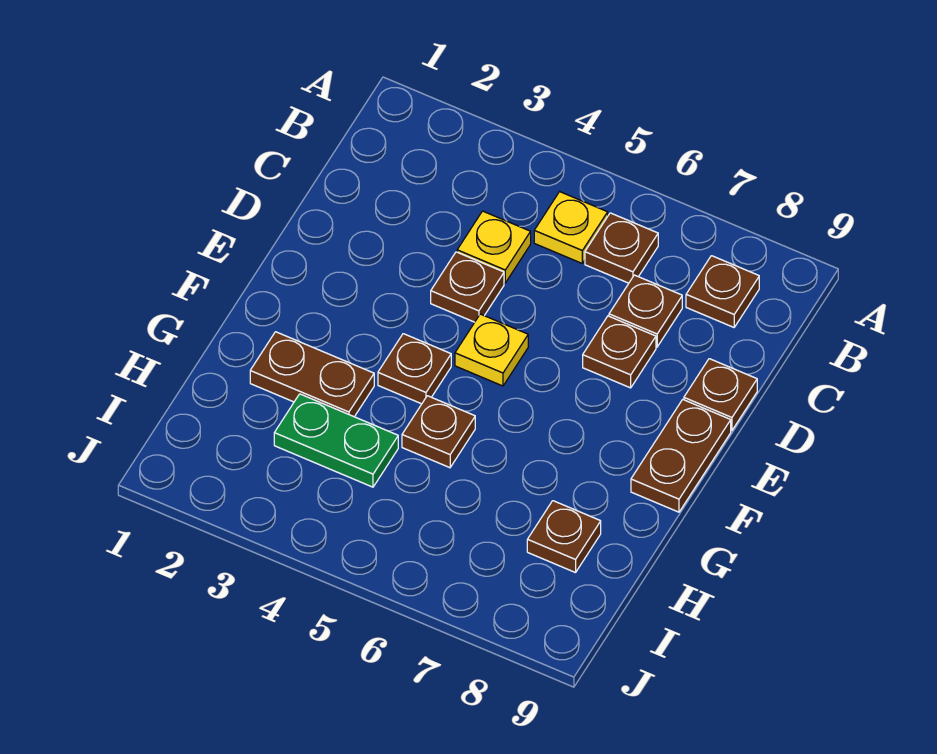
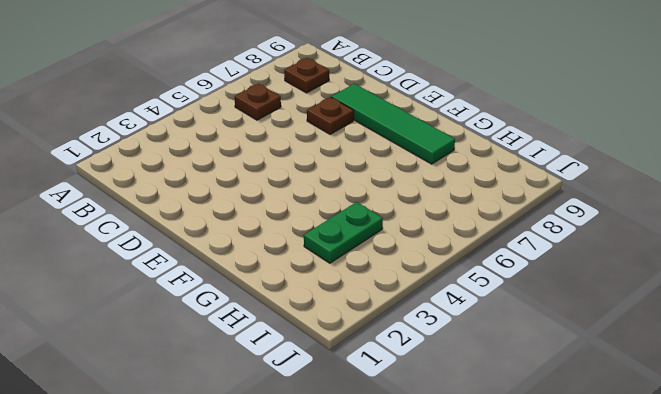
green tile D8:G8 level 1 -> none
none -> yellow plate B5 level 1
none -> yellow plate C4 level 1
none -> brown plate C7 level 1

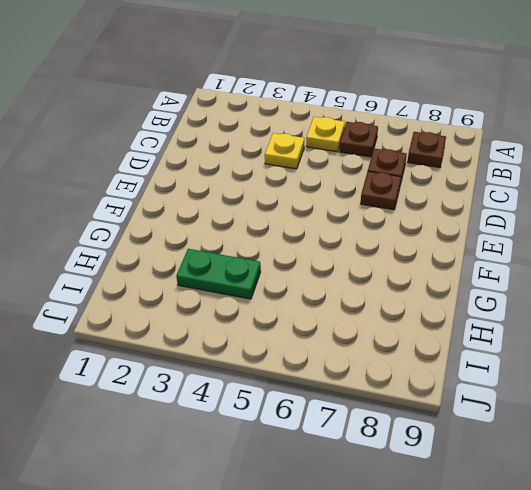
none -> brown plate D4 level 1
none -> brown plate D9 level 1
none -> yellow plate E5 level 1

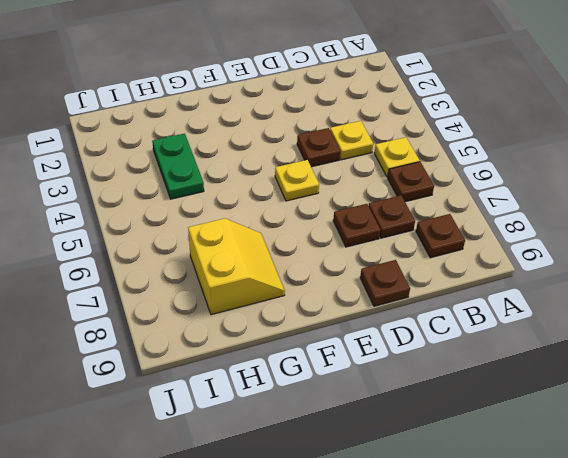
yellow slope G7:H8 level 1 top H -> brown plate H8 level 1
none -> brown plate E9:F9 level 1
none -> brown plate F4 level 1
none -> brown plate G2:G3 level 1

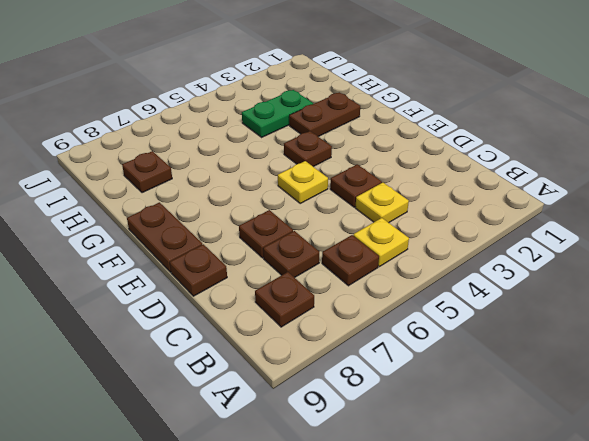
none -> brown plate G5 level 1

